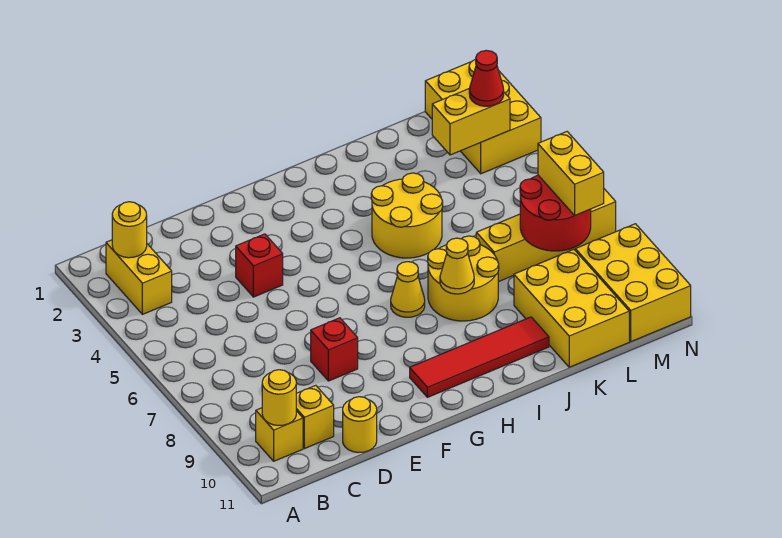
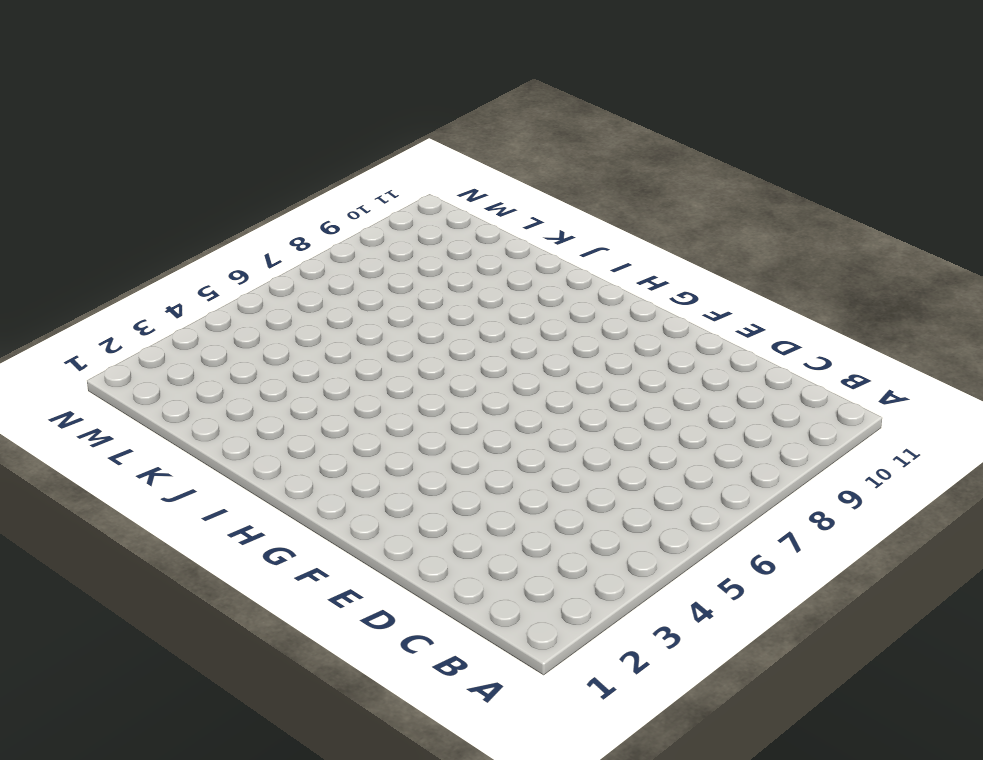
none -> yellow brick B2:B3 level 1
none -> yellow brick B10 level 1
none -> yellow brick C10 level 1

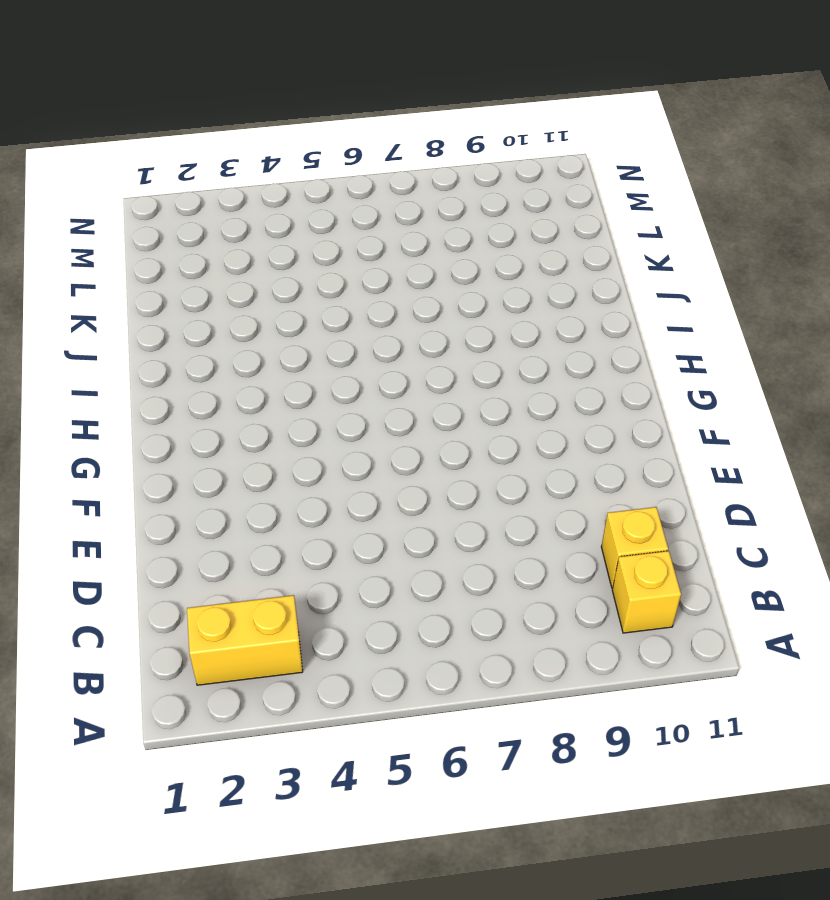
none -> yellow round brick D11 level 1
none -> red brick E4 level 1
none -> red brick E8 level 1

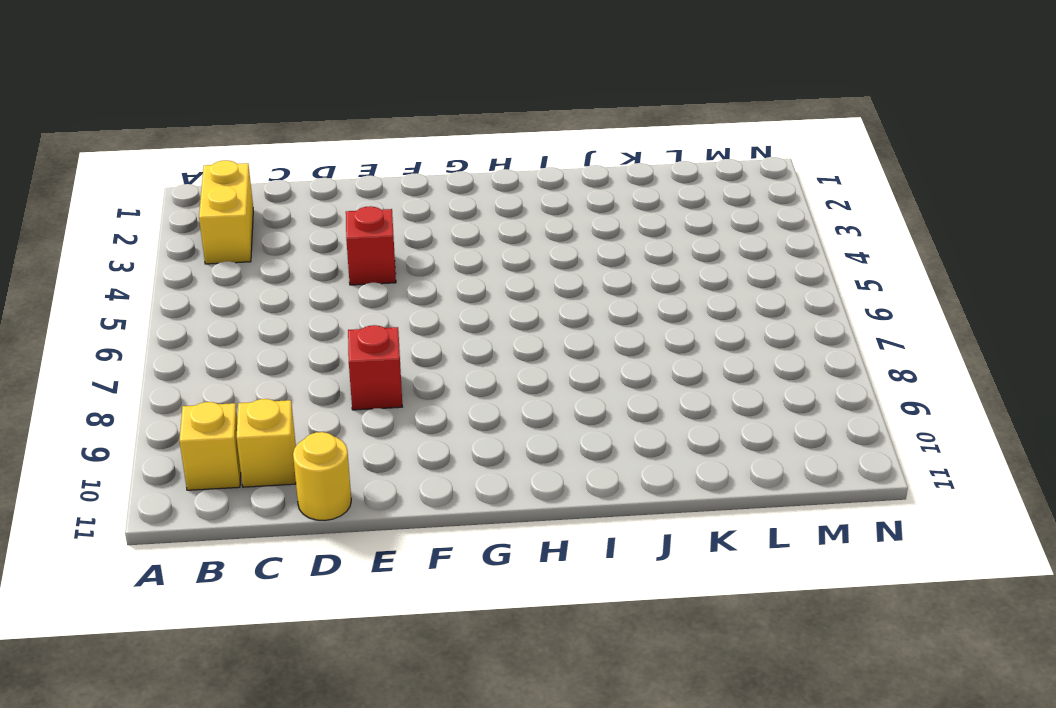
none -> red tile G10:J10 level 1
none -> yellow cone H7 level 1
none -> yellow round brick I4:J5 level 1

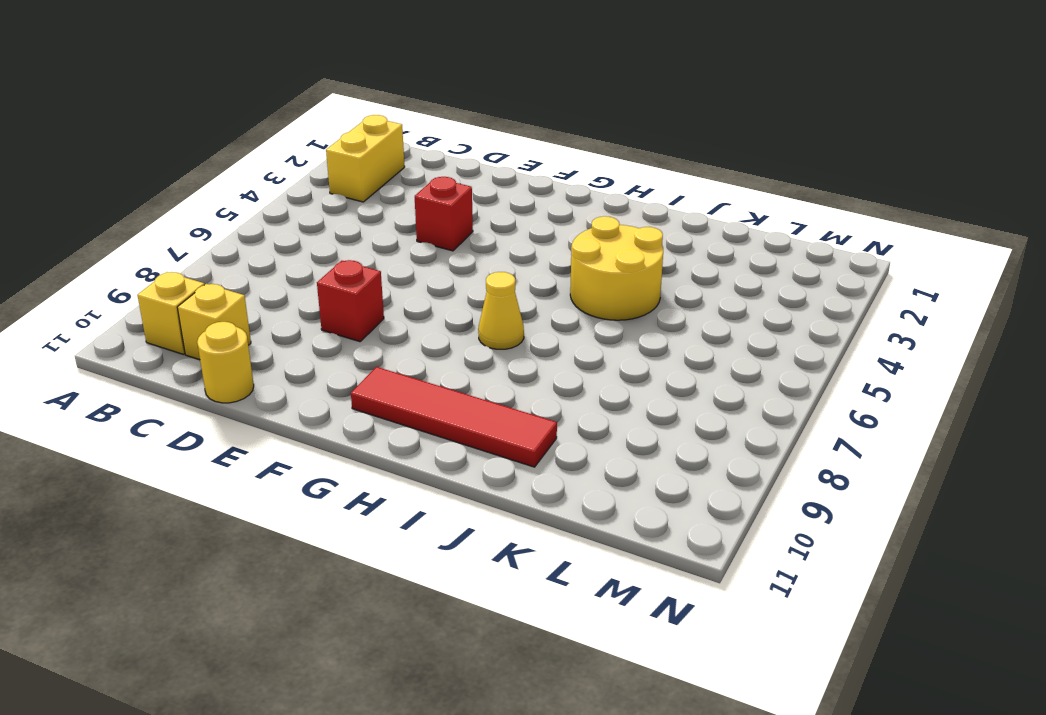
none -> yellow round brick I7:J8 level 1
none -> yellow brick K7:N7 level 1
none -> yellow brick K9:L11 level 1

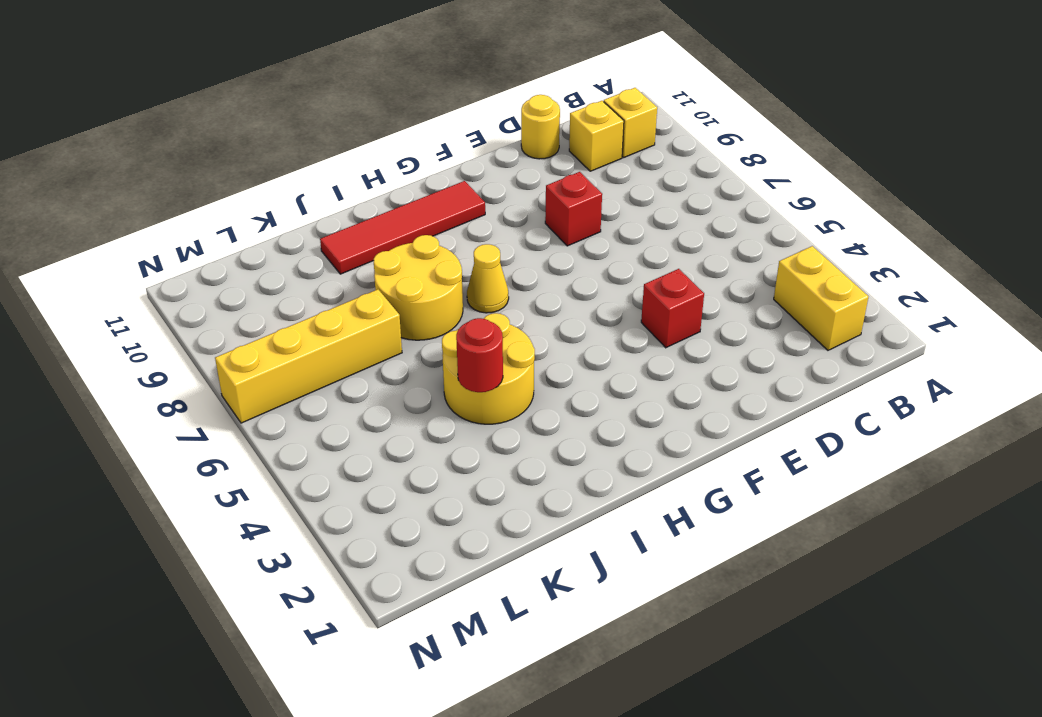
red round brick J4 level 2 -> none
none -> yellow brick K9:L11 level 1
none -> yellow brick M1:N3 level 1
none -> yellow brick M9:N11 level 1

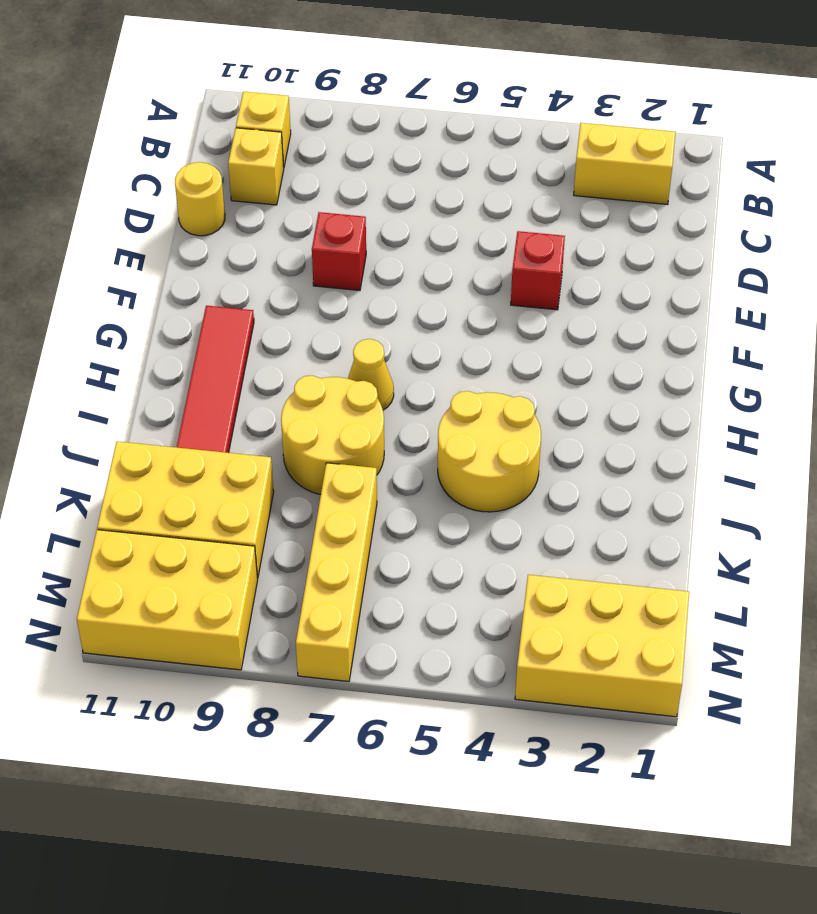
none -> yellow round brick B2 level 2
none -> yellow round brick B10 level 2
none -> yellow cone I8 level 2

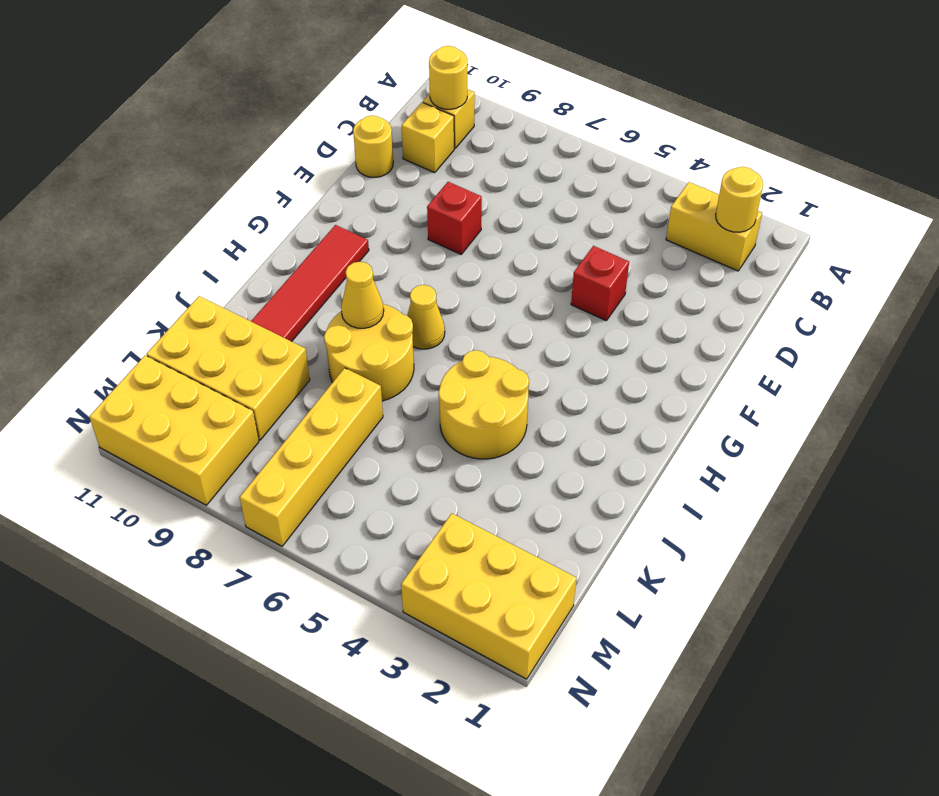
none -> yellow brick L3:M3 level 2
none -> red round brick L7:M8 level 2
none -> red cone M3 level 3

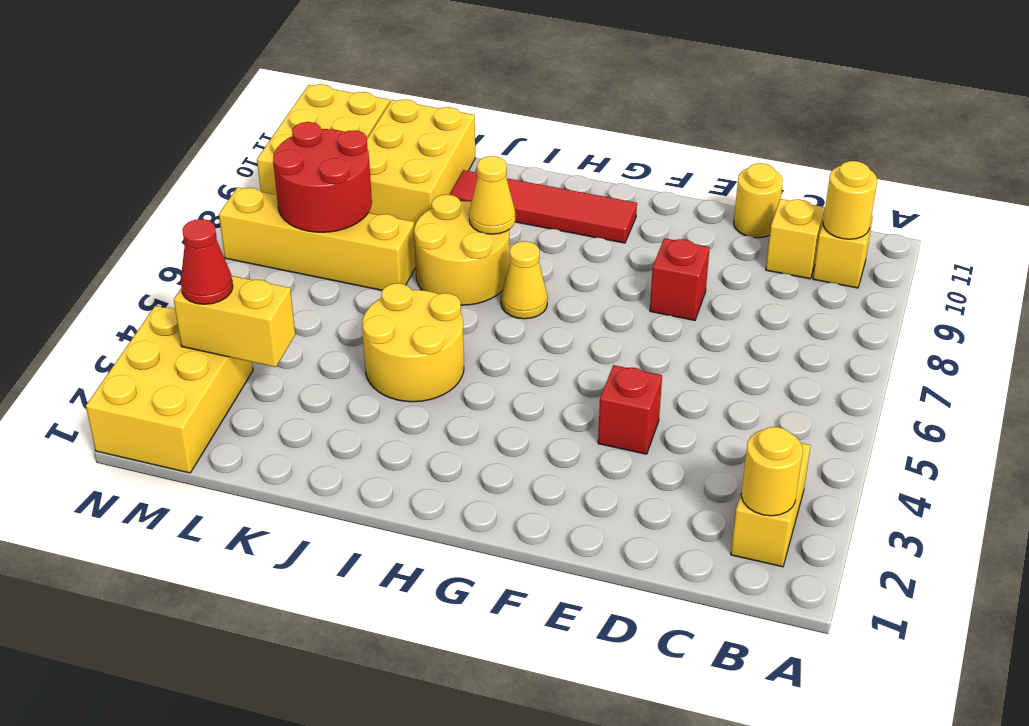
none -> yellow brick M7:M8 level 3

